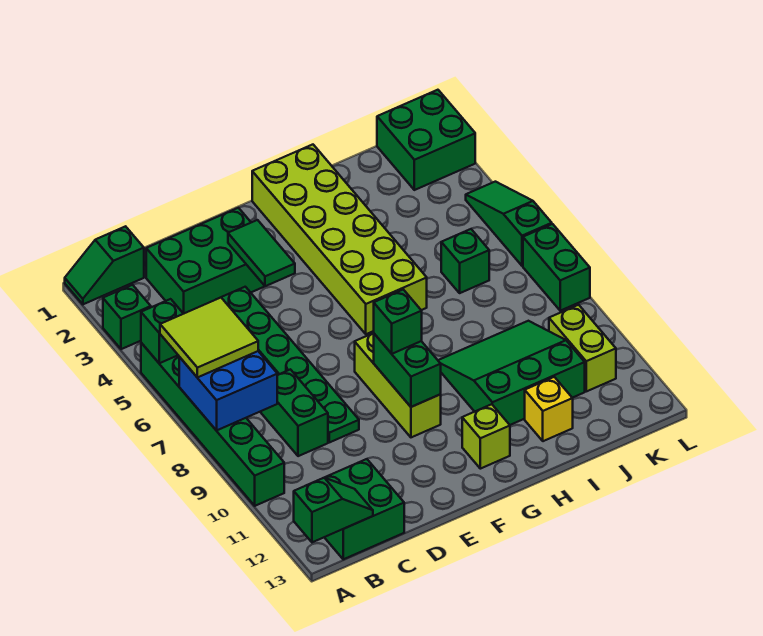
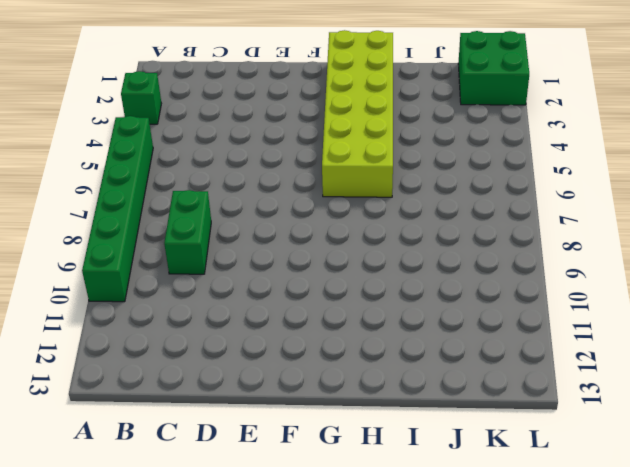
none -> green slope A1:B1 level 1 top B
none -> green brick B12:C13 level 1
none -> green brick C2:E3 level 1

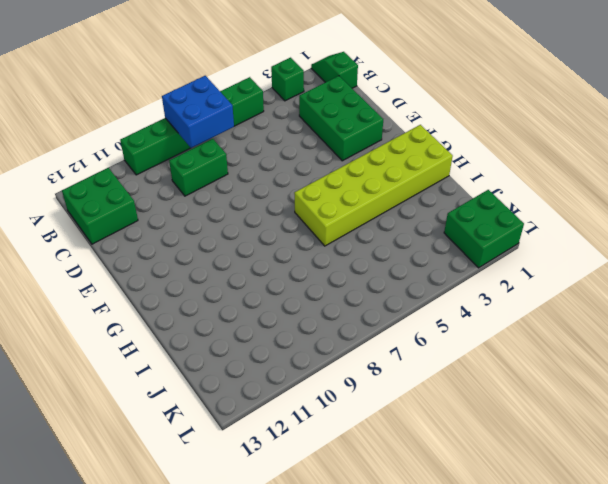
none -> green plate D4:D9 level 1
none -> lime brick F8:F10 level 1
none -> lime brick G12 level 1

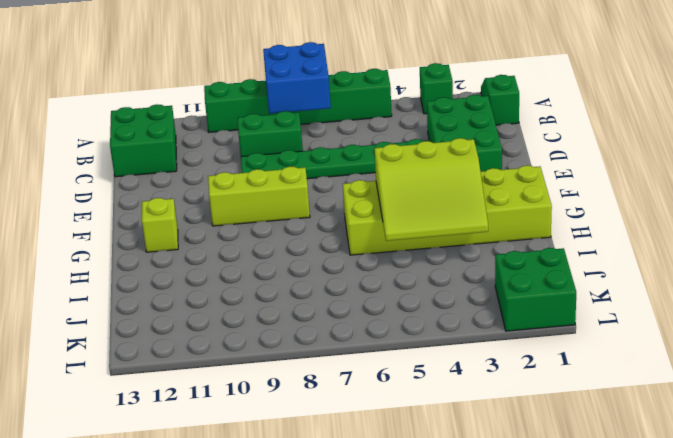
lime slope G3:I5 level 2 top G -> none
none -> green slope H9:J11 level 1 top 11
none -> yellow brick I12 level 1
none -> green brick J6 level 1

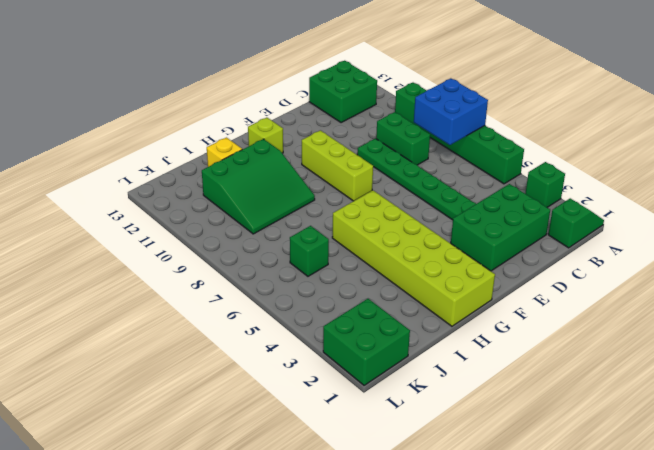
none -> lime brick K10:K11 level 1
none -> green slope L4:L6 level 1 top 6
none -> green brick L7:L8 level 1

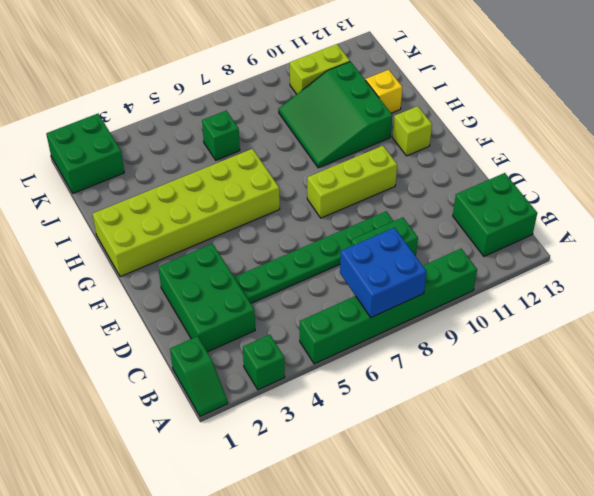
none -> green slope L4:L6 level 1 top 6
none -> green brick L7:L8 level 1
none -> green brick A5 level 2

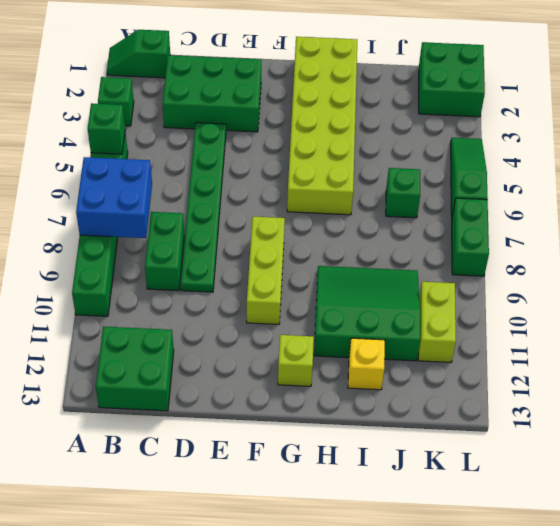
none -> green slope A13:B13 level 2 top A
none -> green tile E3:E4 level 2
none -> green brick F9:F10 level 2

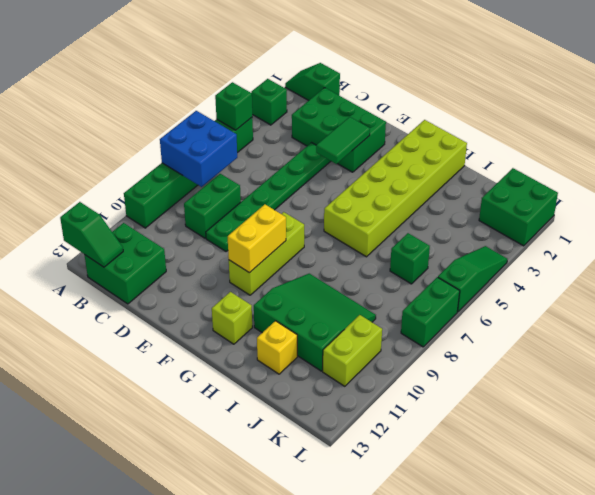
yellow brick F9:F10 level 2 -> green brick F9:F10 level 2
none -> lime tile A6:B7 level 3
none -> green brick F9 level 3

